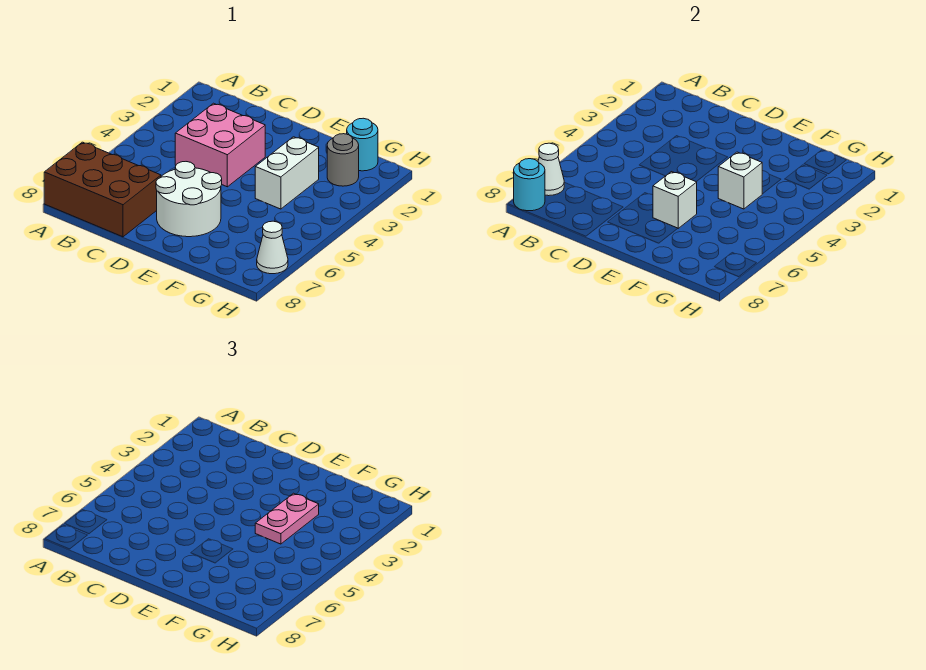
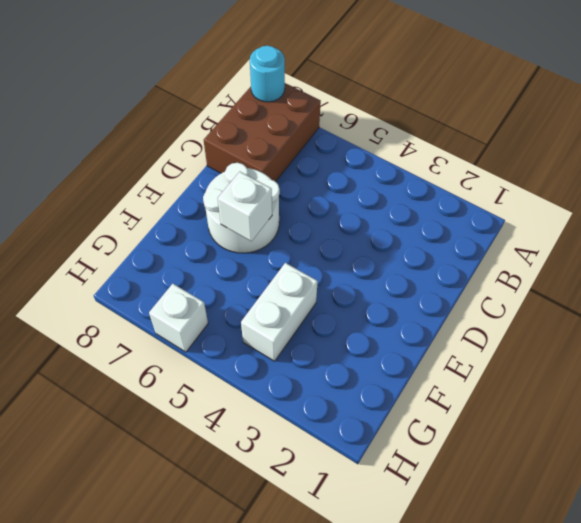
white brick F4:G4 level 1 -> white brick F3:F4 level 1
white brick H6 level 1 -> white brick F4 level 2
none -> pink brick C3:D4 level 1
none -> cyan round brick G1 level 1
none -> grey round brick G2 level 1

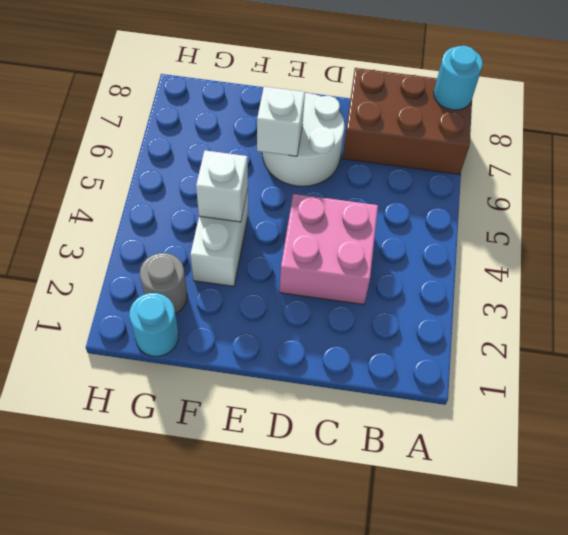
none -> white cone H7 level 1
none -> white cone A7 level 2
none -> pink plate F3:F4 level 3

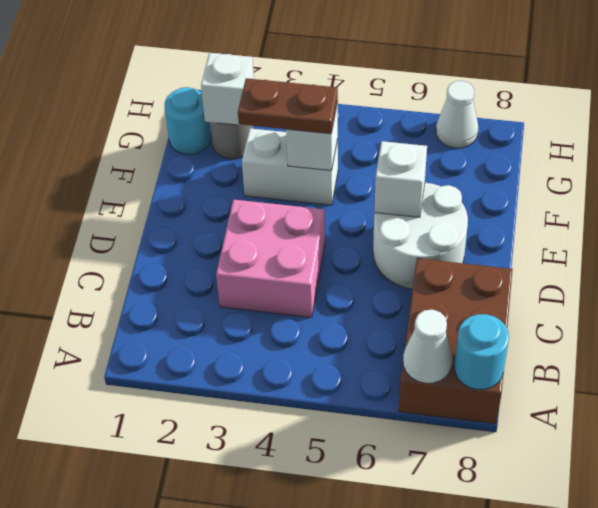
brown plate F3:F4 level 3 -> pink plate F3:F4 level 3
white brick G2 level 2 -> none

